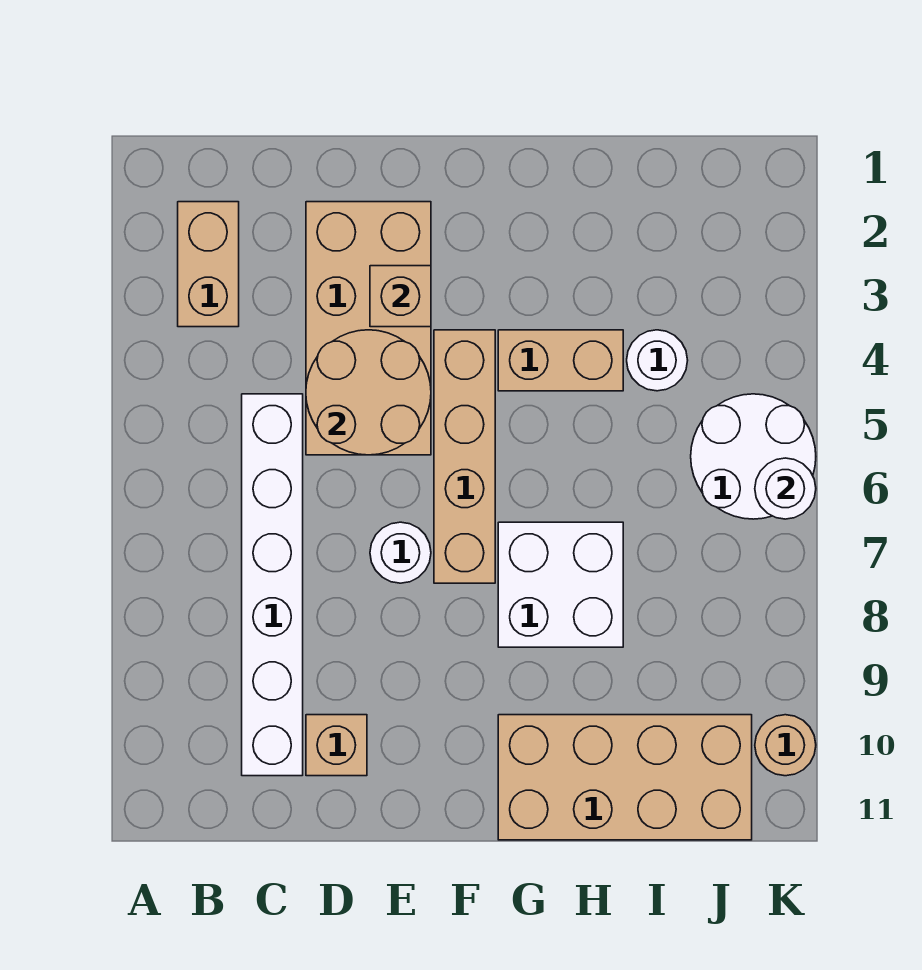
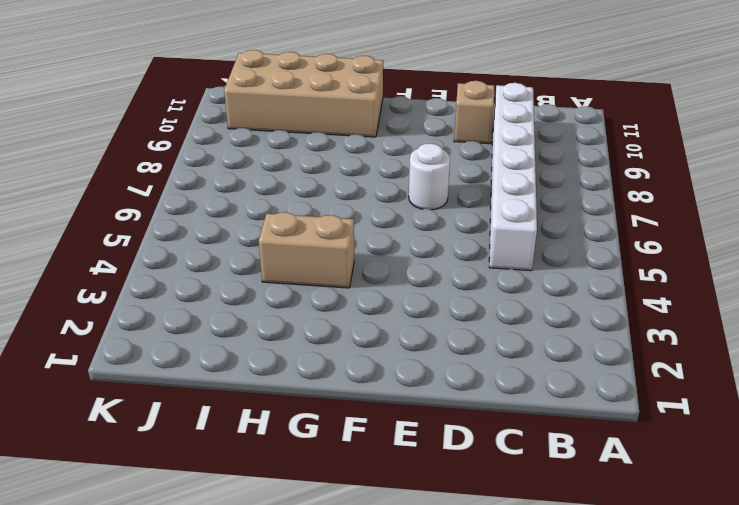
none -> tan brick B2:B3 level 1
none -> tan brick D2:E5 level 1
none -> tan brick F4:F7 level 1

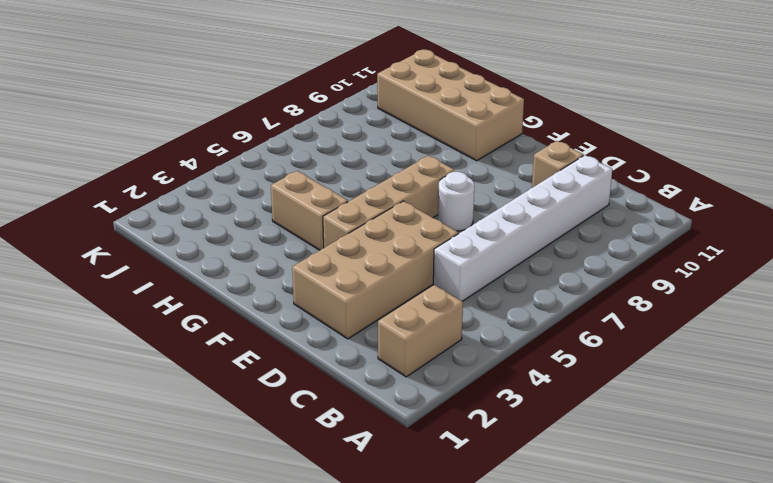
none -> white brick G7:H8 level 1
none -> white round brick I4 level 1
none -> white round brick J5:K6 level 1

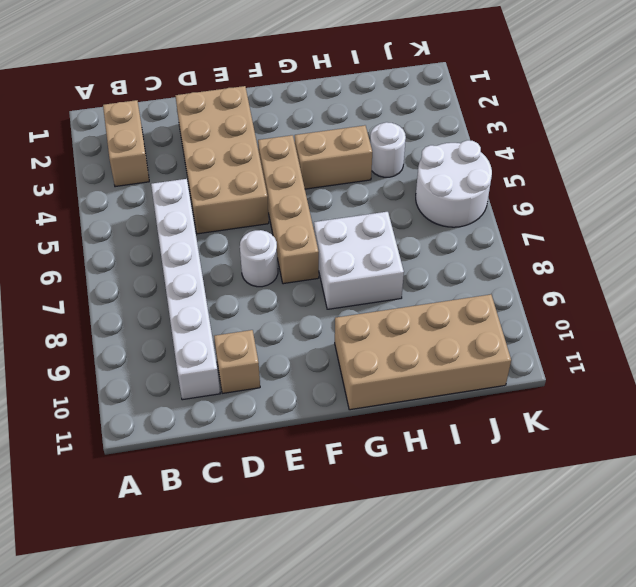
none -> tan round brick K10 level 1
none -> tan round brick D4:E5 level 2
none -> tan brick E3 level 2

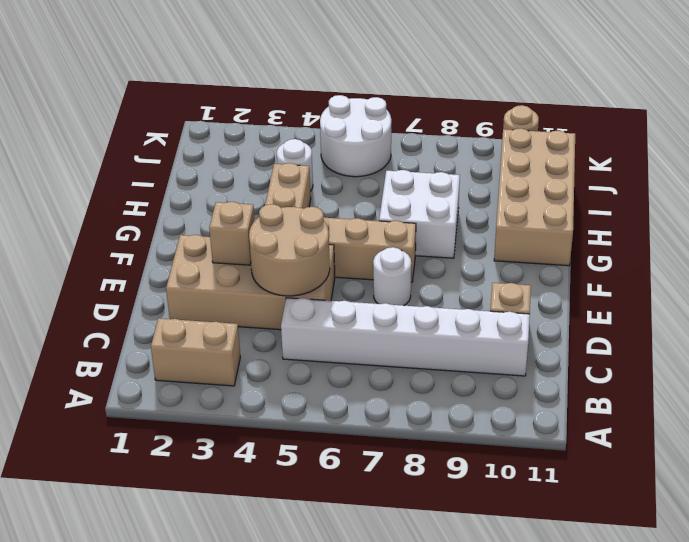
none -> white round brick K6 level 2

